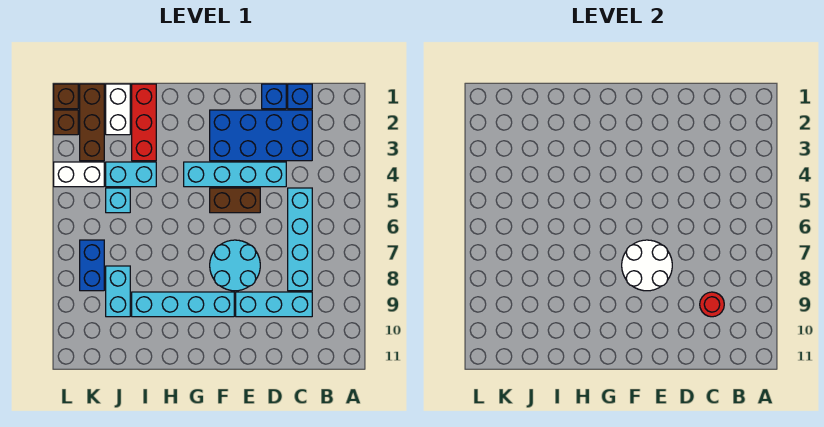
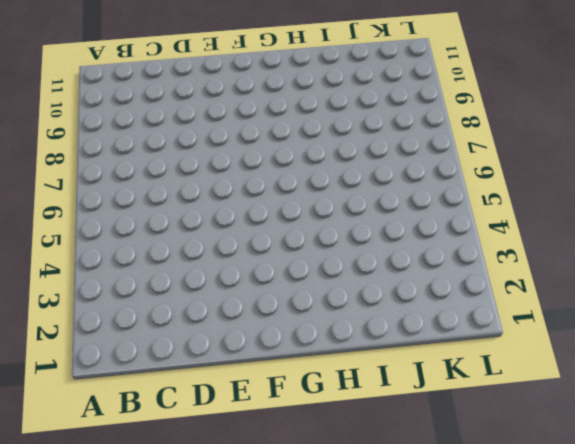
none -> blue brick C1 level 1
none -> blue brick C2:F3 level 1
none -> cyan brick C5:C8 level 1

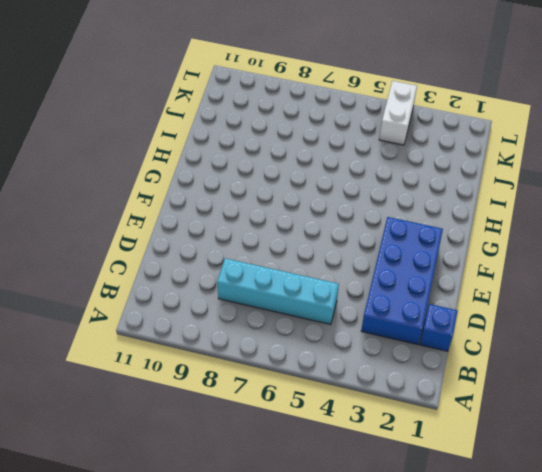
none -> cyan brick C9:E9 level 1
none -> blue brick D1 level 1
none -> cyan brick D4:G4 level 1

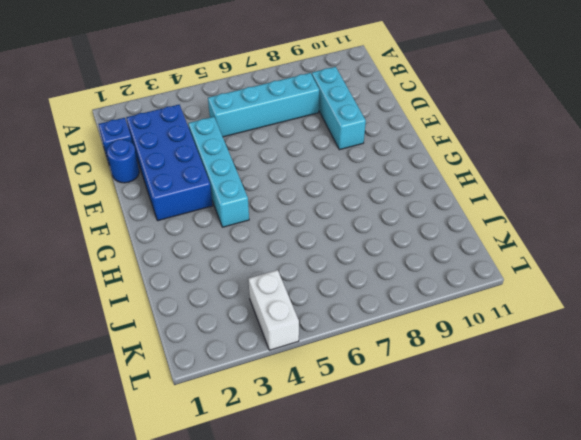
blue round brick D1 level 1 -> blue brick D1 level 1
none -> brown brick E5:F5 level 1
none -> cyan round brick E7:F8 level 1
none -> cyan brick F9:I9 level 1

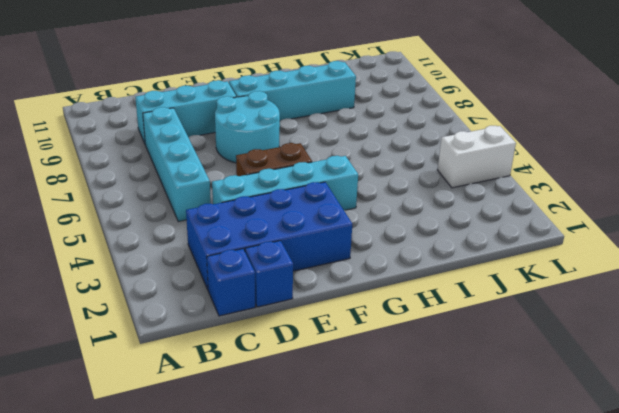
none -> red brick I1:I3 level 1
none -> cyan brick I4:J4 level 1
none -> white brick J1:J2 level 1

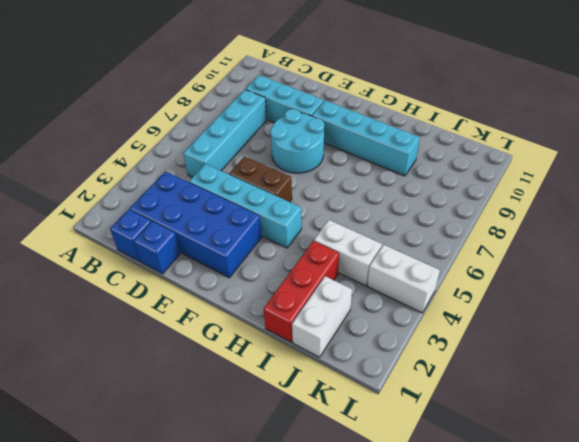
white brick I4:J4 level 1 -> cyan brick I4:J4 level 1
none -> cyan brick J5 level 1
none -> cyan brick J8:J9 level 1
none -> brown brick K1:K3 level 1

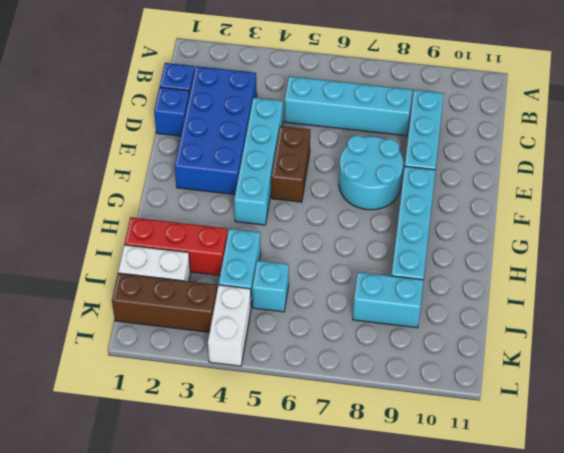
none -> blue brick K7:K8 level 1
none -> brown brick L1 level 1
none -> brown brick L2 level 1

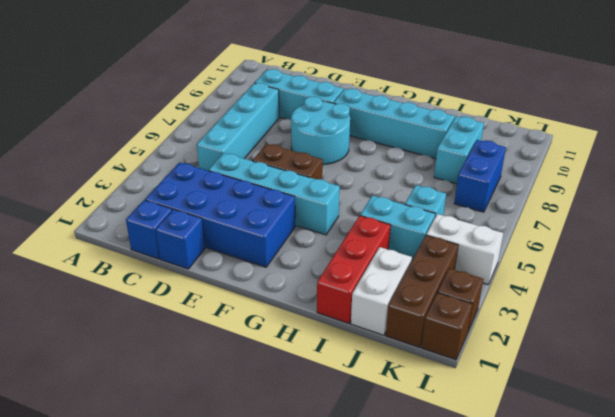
none -> red round brick C9 level 2
none -> white round brick E7:F8 level 2

